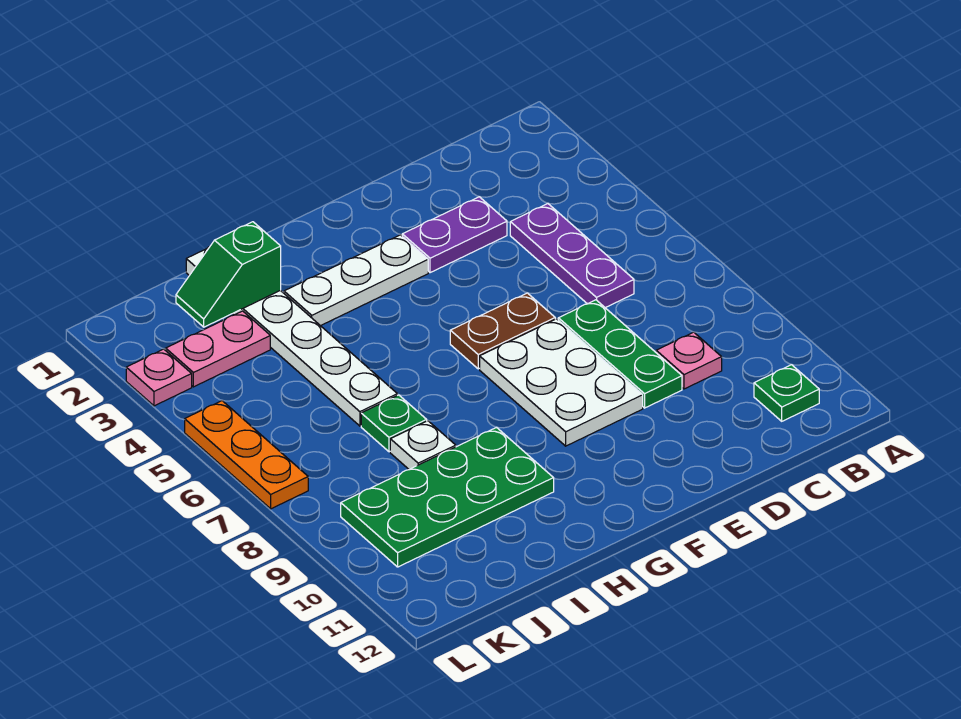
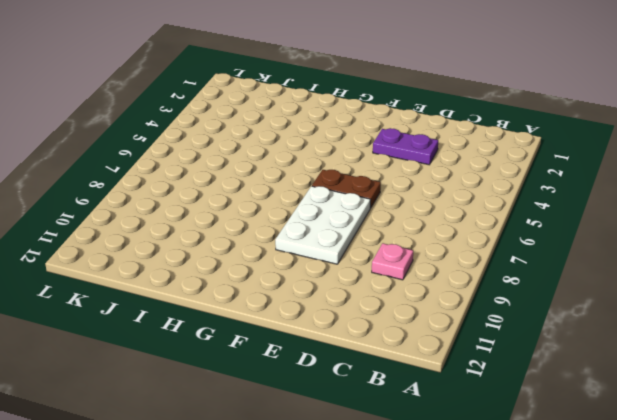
none -> green plate B11 level 1
none -> purple plate C4:C6 level 1
none -> green plate D7:D9 level 1

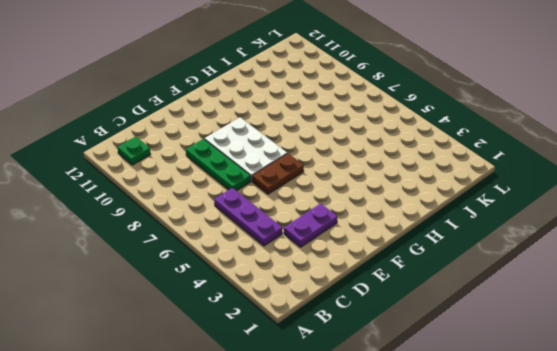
none -> pink plate C9 level 1
none -> white plate F3:H3 level 1
none -> green plate H9:K10 level 1

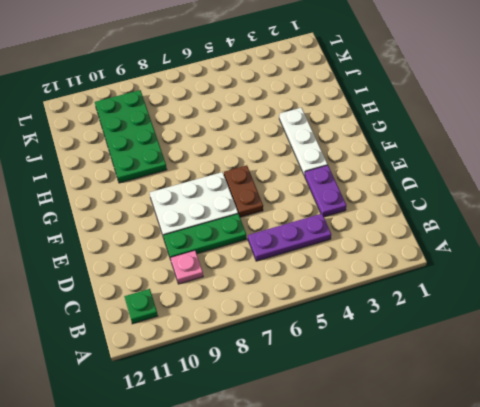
none -> white plate I1:I6 level 1
none -> green plate I7 level 1
none -> white plate I8 level 1

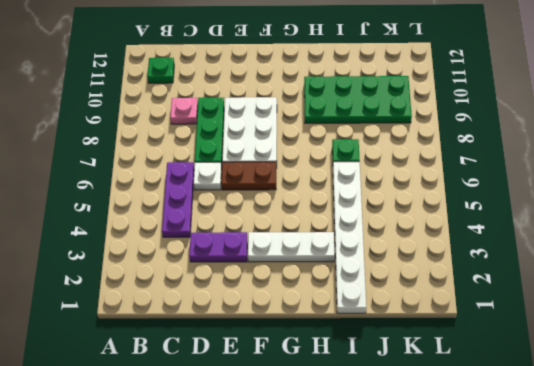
white plate D6 level 1 -> white plate I8 level 1
none -> pink plate J3:K3 level 1
none -> pink plate L3 level 1
none -> orange plate L5:L7 level 1

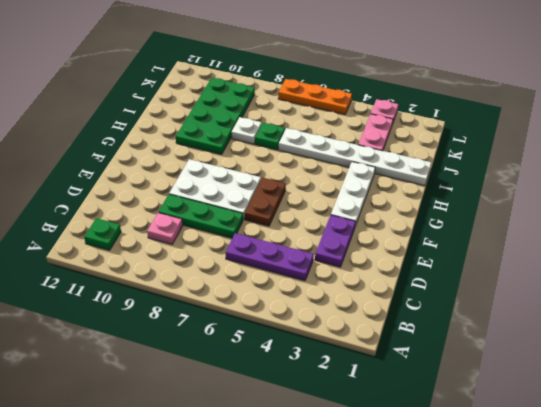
none -> green slope I2:J2 level 2 top I

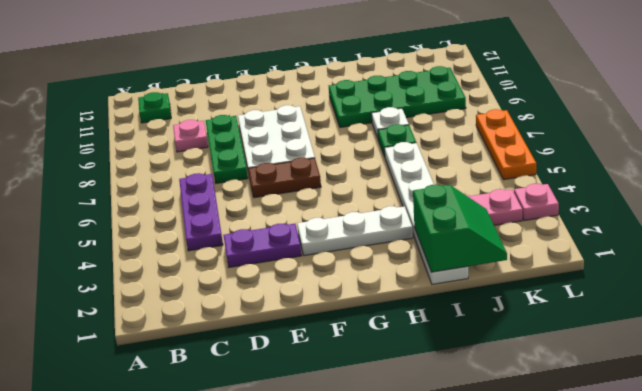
green slope I1:J2 level 2 top I -> green slope I2:J2 level 2 top I

